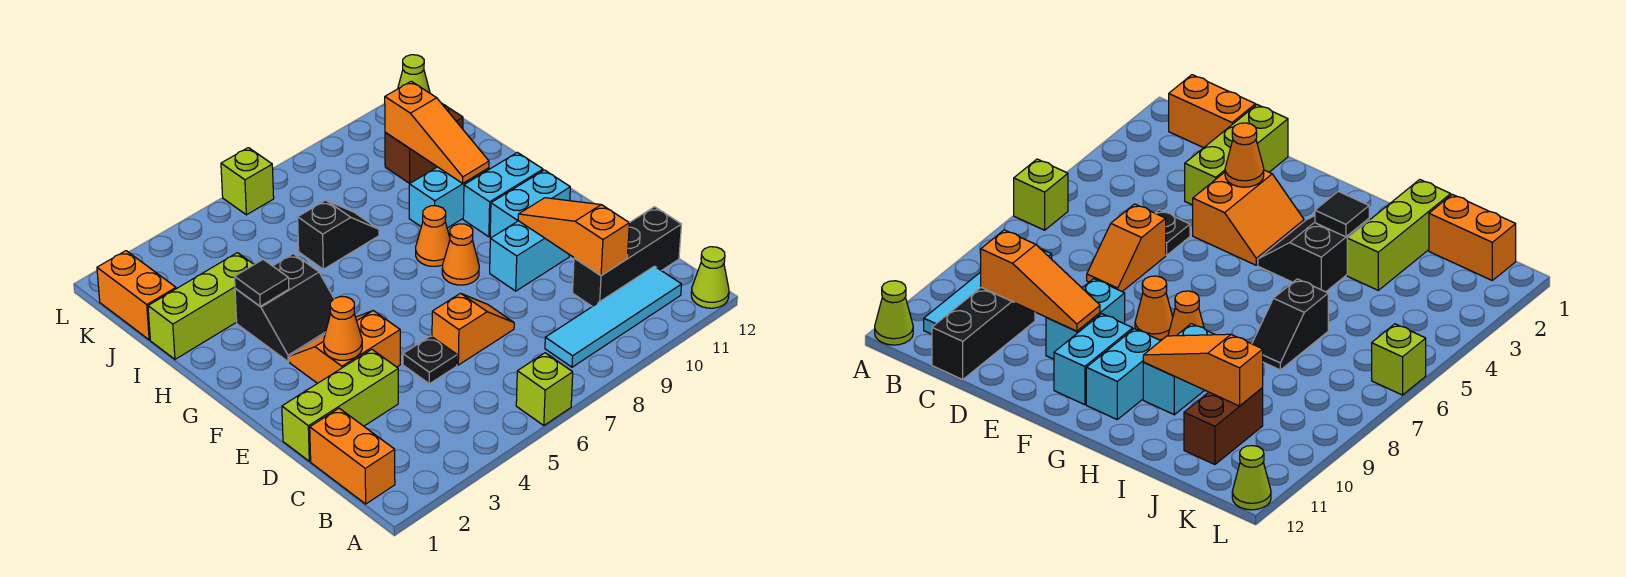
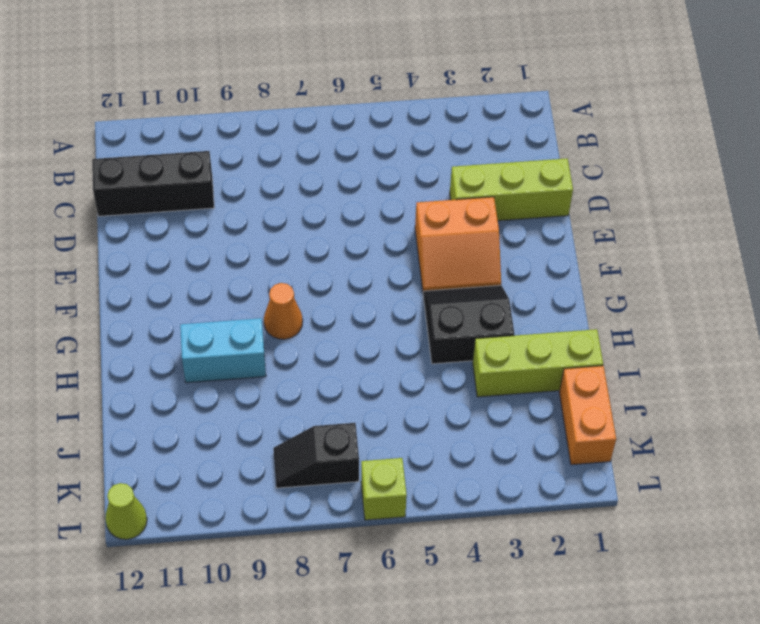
black slope K7:K8 level 1 top 7 -> black slope I6:I7 level 1 top 6
none -> lime brick A6 level 1
none -> lime cone A12 level 1
none -> orange brick B1:C1 level 1

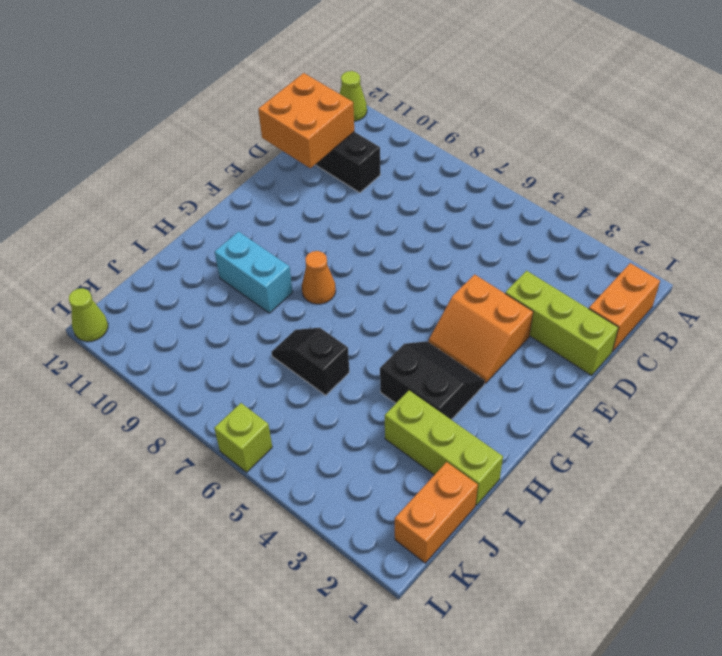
orange brick C11:D12 level 2 -> none
none -> lime brick A6 level 1
none -> cyan tile B8:B11 level 1
none -> black plate D5 level 1

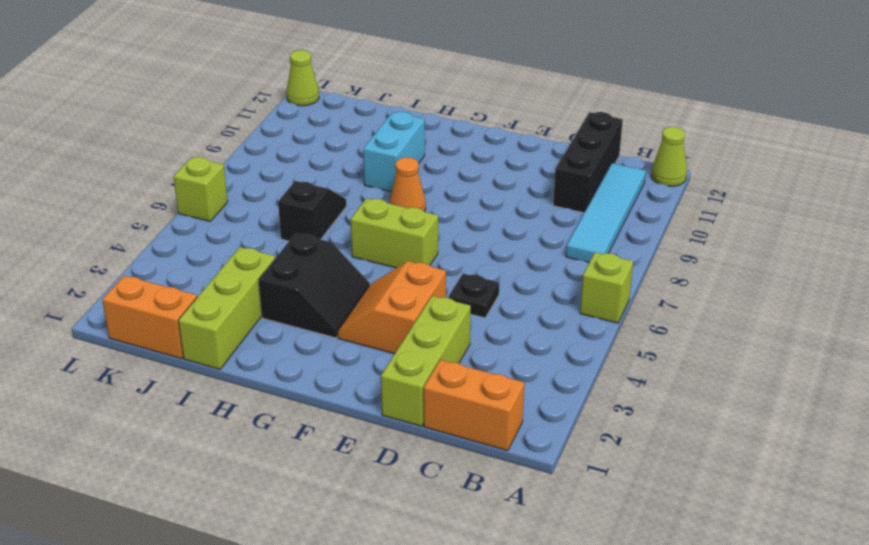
lime brick F6:G6 level 1 -> none
none -> orange slope D6:D7 level 1 top 6
none -> cyan brick E9:E10 level 1
none -> orange cone F8 level 1

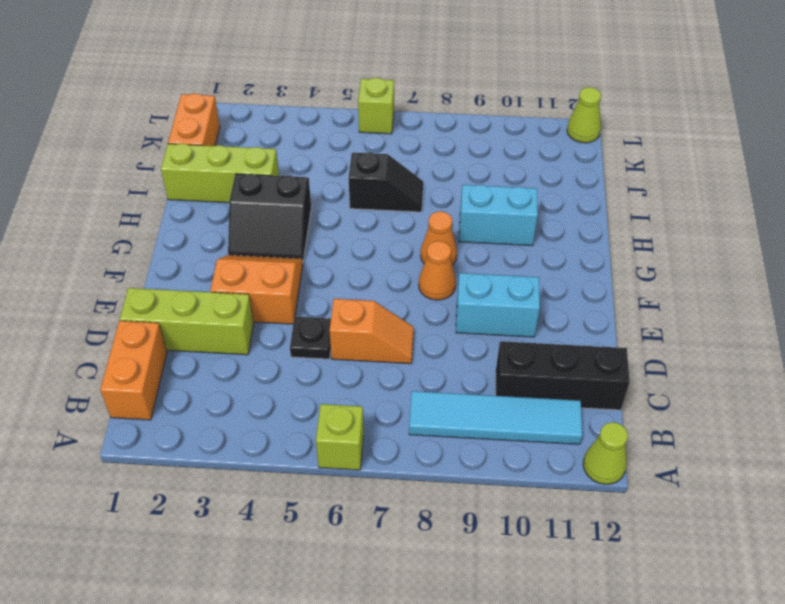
none -> cyan brick F10:F11 level 1
none -> cyan brick G10:G11 level 1
none -> brown brick J10:J11 level 1

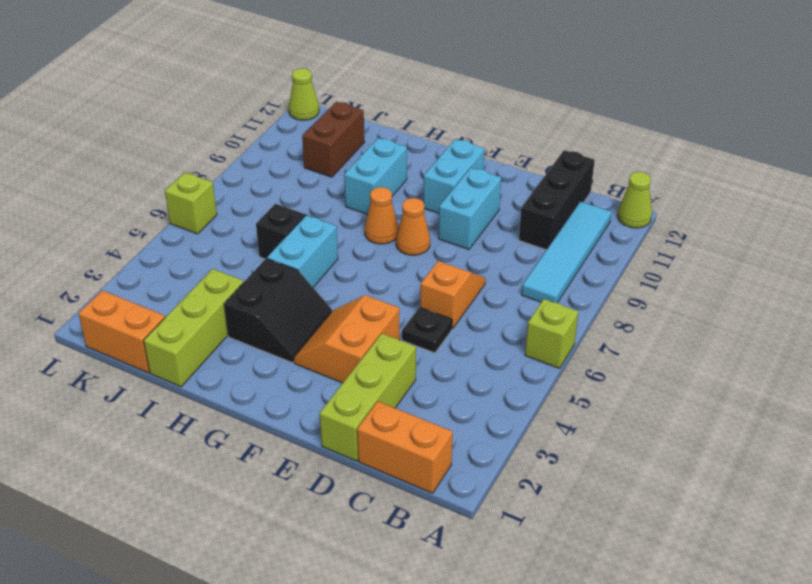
cyan brick H5:H6 level 1 -> cyan brick G10:G11 level 1
none -> orange slope C10:E10 level 2 top C
none -> orange cone E3 level 2
none -> black tile H3 level 2

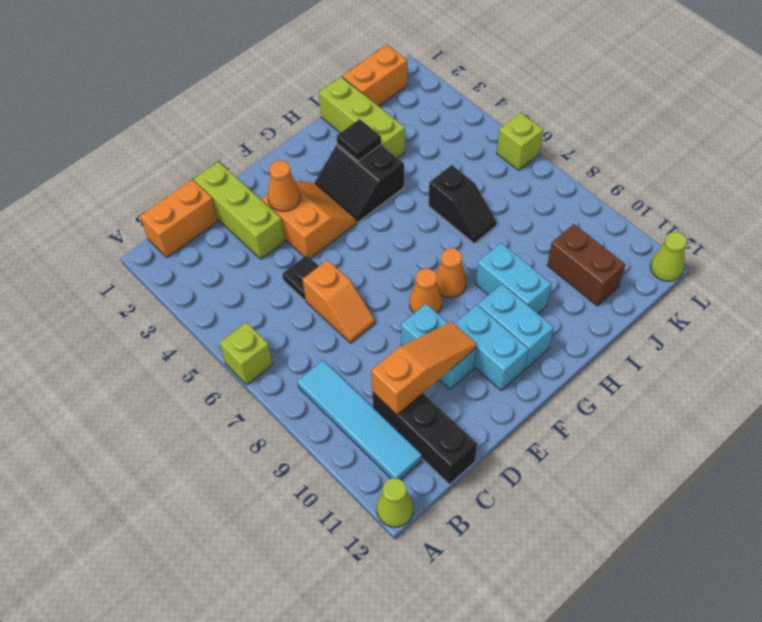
none -> orange slope H10:J10 level 2 top J

